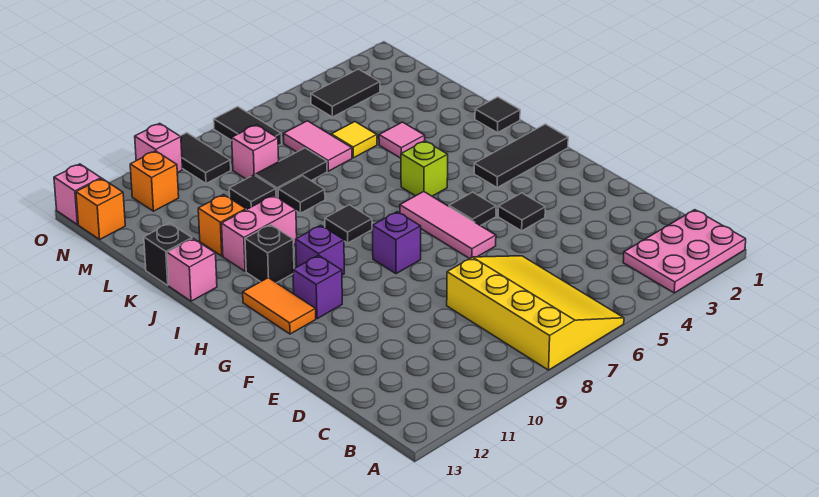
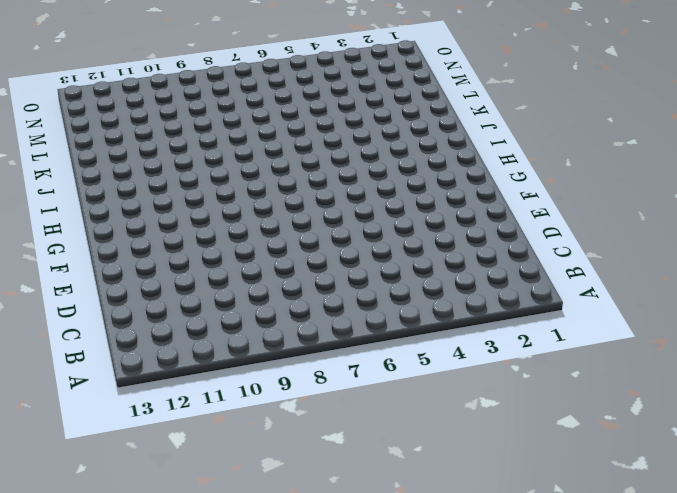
none -> pink plate A1:B3 level 1
none -> yellow slope A6:D8 level 1 top 8
none -> black tile F4 level 1
none -> pink tile F6:H6 level 1

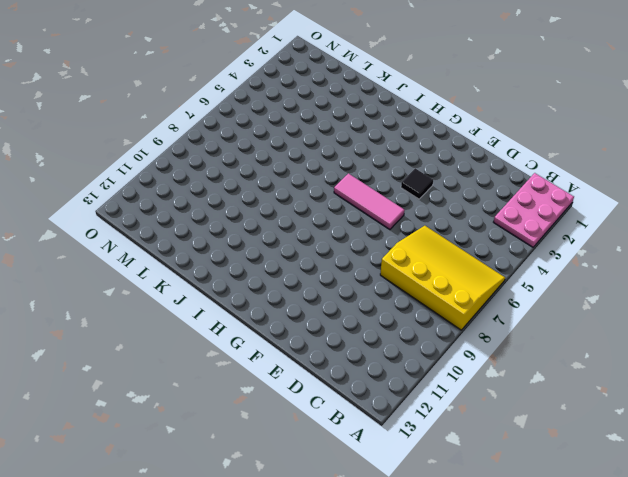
none -> black tile G5 level 1
none -> purple brick G8 level 1
none -> purple brick G11 level 1
none -> orange tile G12:H12 level 1

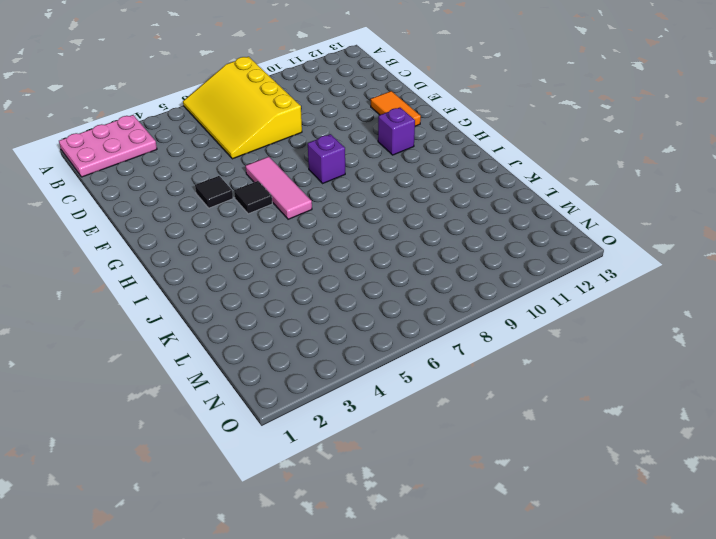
orange tile E12:F12 level 1 -> orange tile G12:H12 level 1
none -> black tile H1:H3 level 1
none -> purple brick H10 level 1
none -> lime brick I5 level 1
none -> black tile I8 level 1

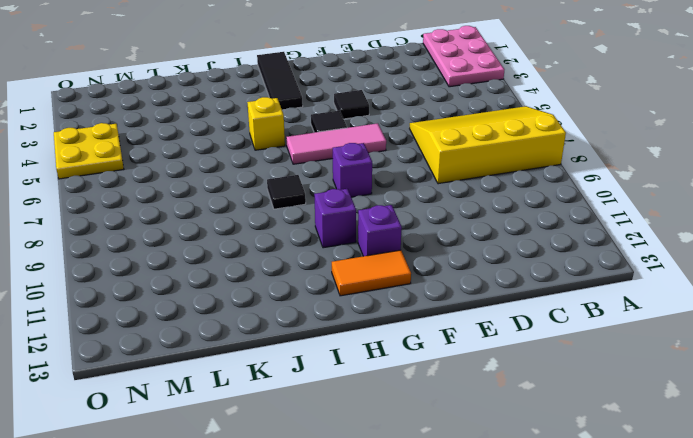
yellow brick I5 level 1 -> lime brick I5 level 1
yellow plate N4:O5 level 1 -> black tile N3:N4 level 1
none -> black brick I11 level 1
none -> black tile J1 level 1
none -> pink brick J10:J11 level 1
none -> pink brick J13 level 1

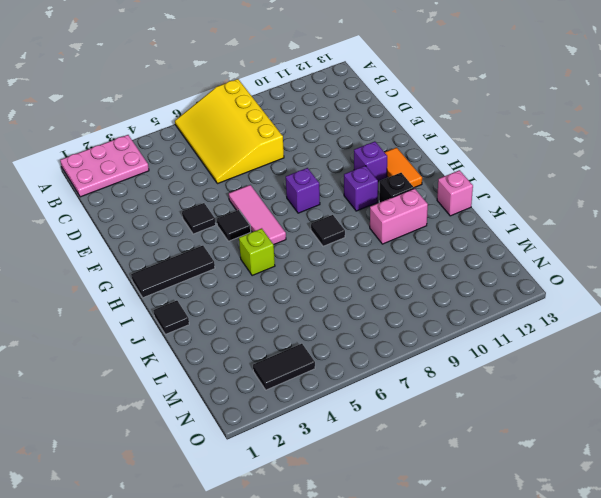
none -> pink tile K4 level 1
none -> black tile K8 level 1
none -> orange brick K11 level 1
none -> black brick K13 level 1

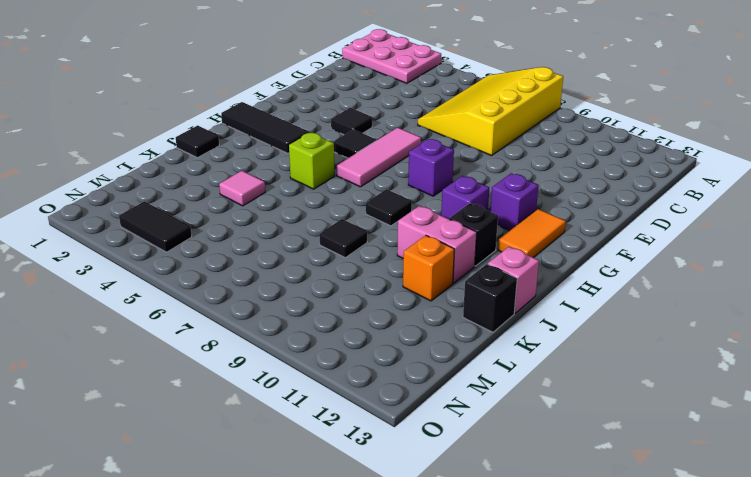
none -> yellow tile L5 level 1
none -> pink tile L6:M6 level 1
none -> black tile L7:L8 level 1
none -> black tile L9 level 1

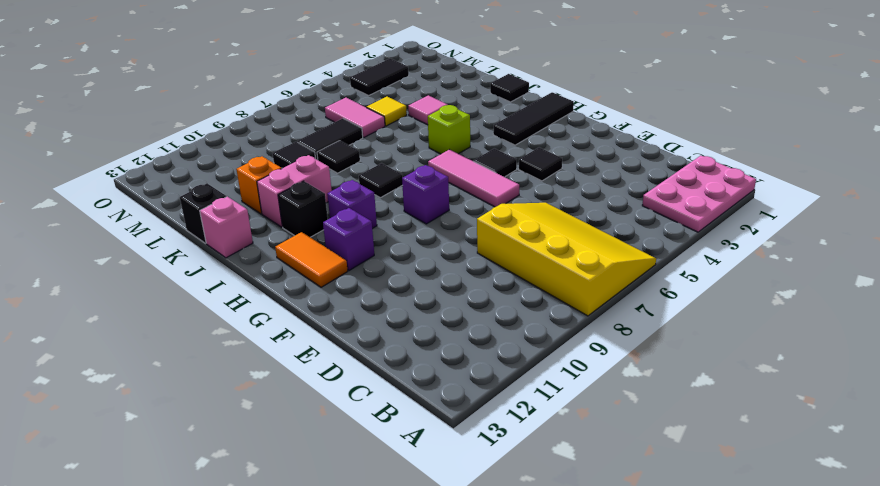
none -> pink brick M8 level 1
none -> black tile N7:O7 level 1
none -> black tile N9:O9 level 1
none -> orange brick N11 level 1

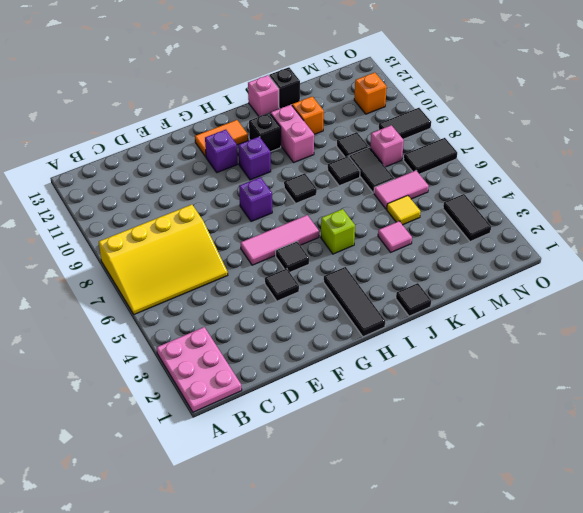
none -> orange brick N13 level 1
none -> pink brick O10 level 1
none -> pink brick O13 level 1

